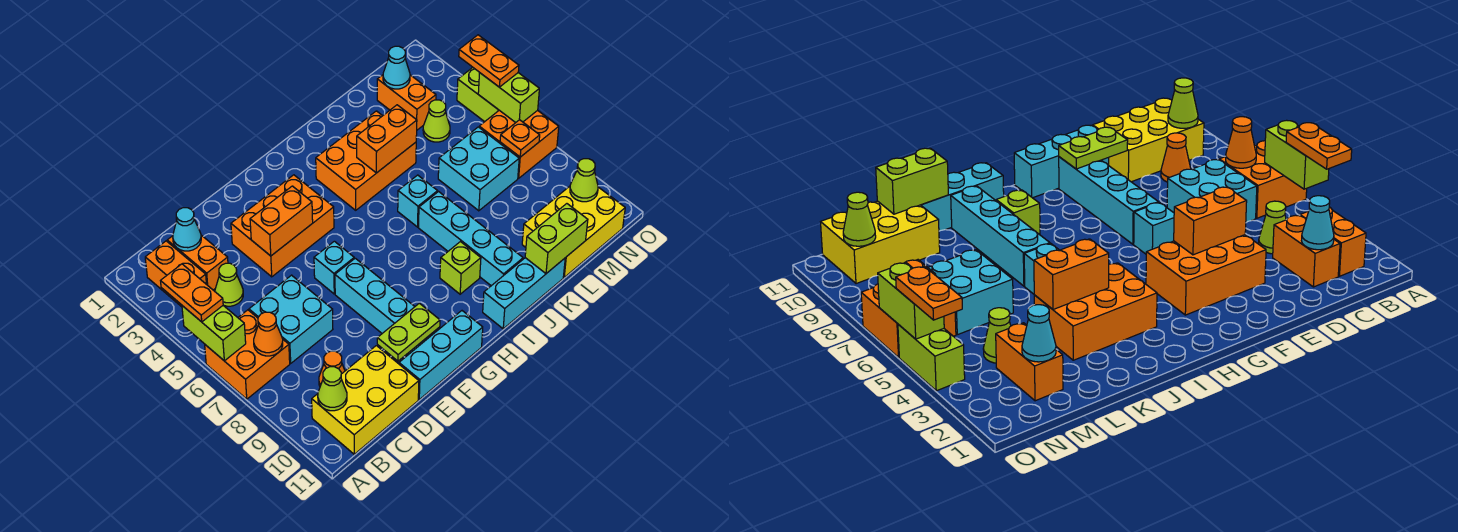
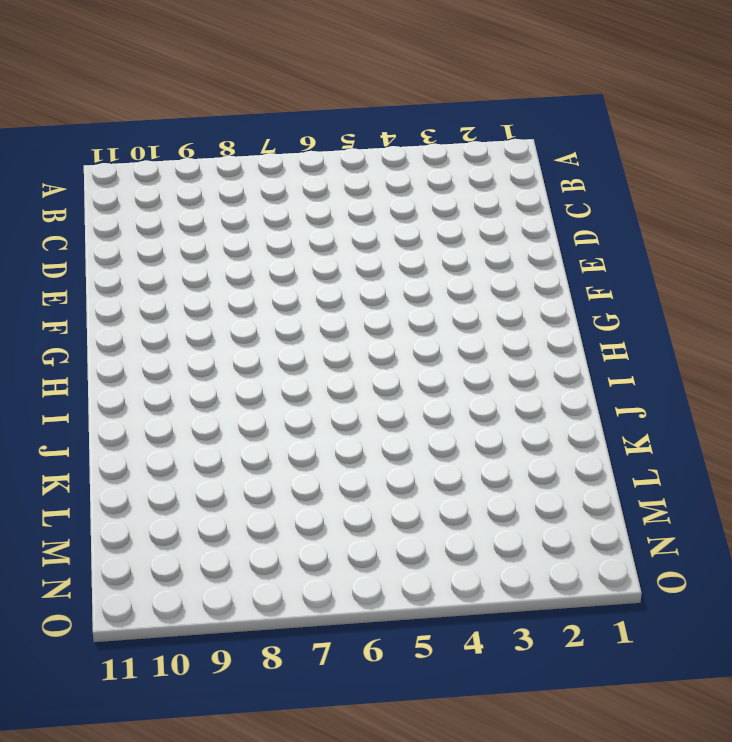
none -> orange brick A6:B7 level 1
none -> orange brick B2:B3 level 1
none -> yellow brick B10:D11 level 1
none -> orange brick C2:C3 level 1

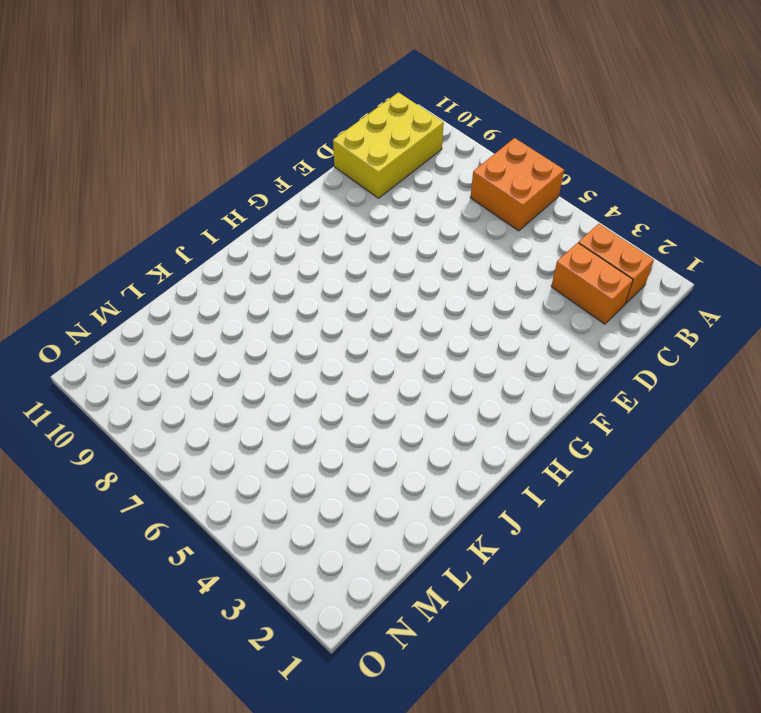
none -> lime cone C4 level 1
none -> cyan brick C6:D7 level 1
none -> orange cone C9 level 1
none -> orange brick E3:G4 level 1

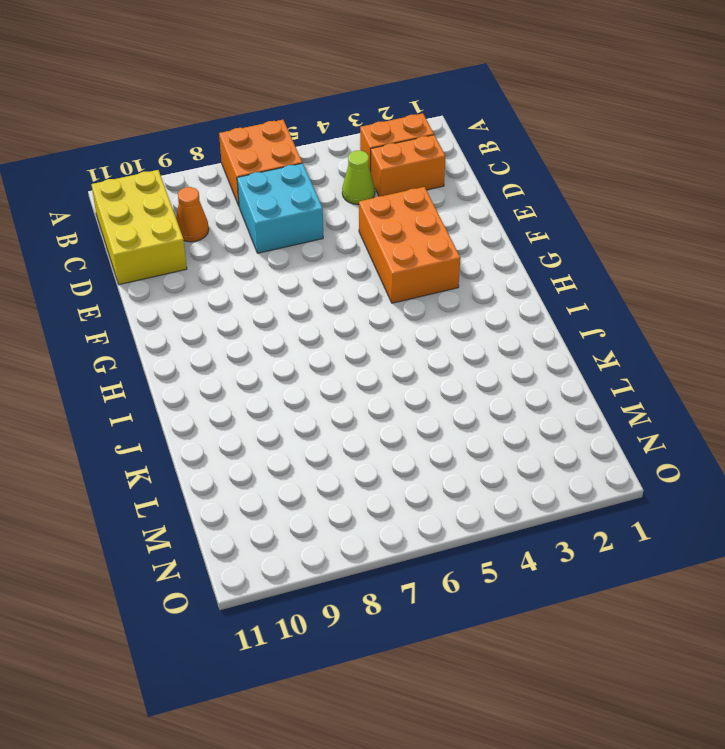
none -> cyan brick E11:G11 level 1
none -> cyan brick F6 level 1
none -> cyan brick F7:F10 level 1
none -> orange brick I3:K4 level 1

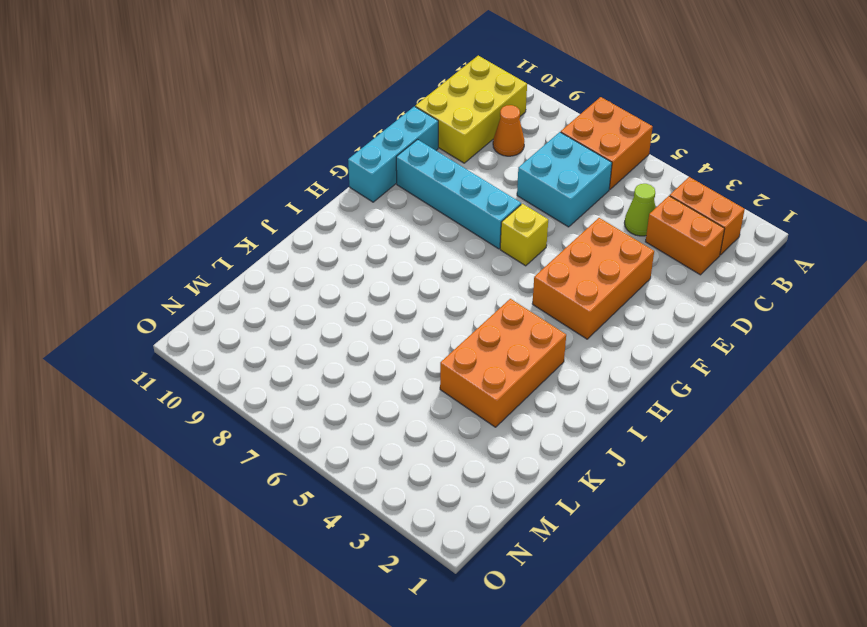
yellow brick F6 level 1 -> cyan brick F6 level 1
none -> lime brick I9 level 1
none -> cyan brick I11:K11 level 1
none -> cyan brick J6 level 1
none -> cyan brick J7:J10 level 1

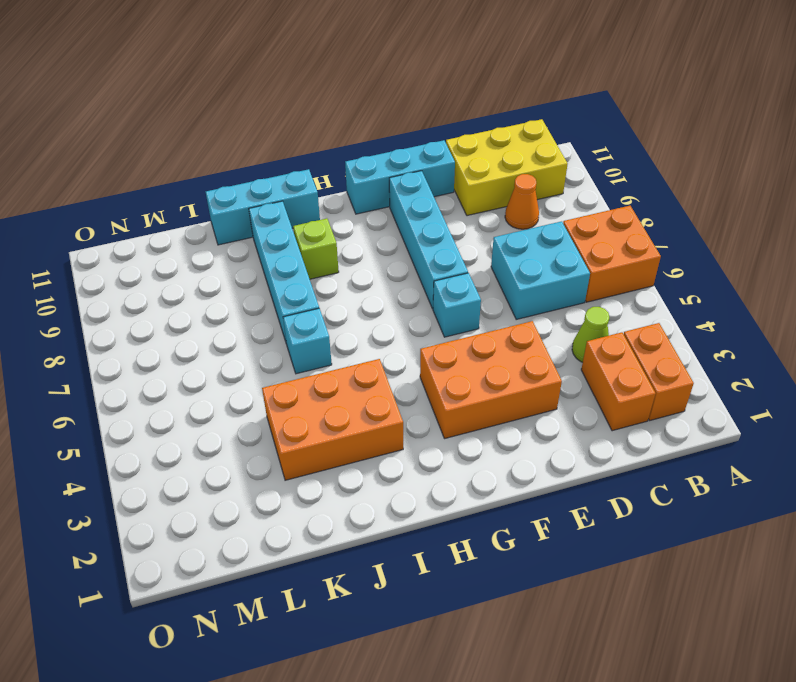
none -> cyan brick L6:M7 level 1
none -> yellow brick L10:N11 level 1
none -> orange brick M2:M3 level 1
none -> lime cone M4 level 1

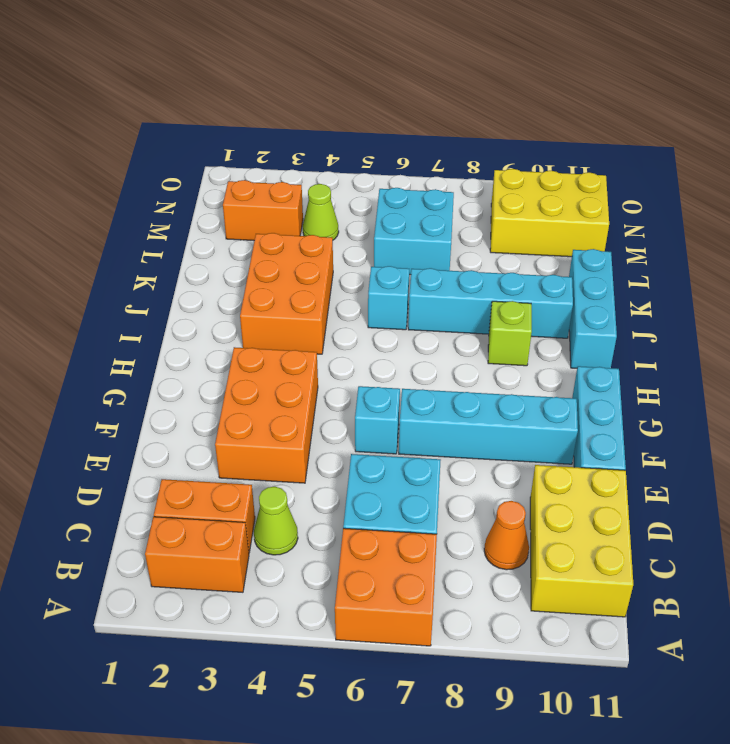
yellow brick M9:N11 level 1 -> yellow brick L10:N11 level 1
none -> orange brick N6:O7 level 1
none -> lime brick O4:O5 level 1
none -> lime brick A5:A6 level 2
none -> orange cone B7 level 2

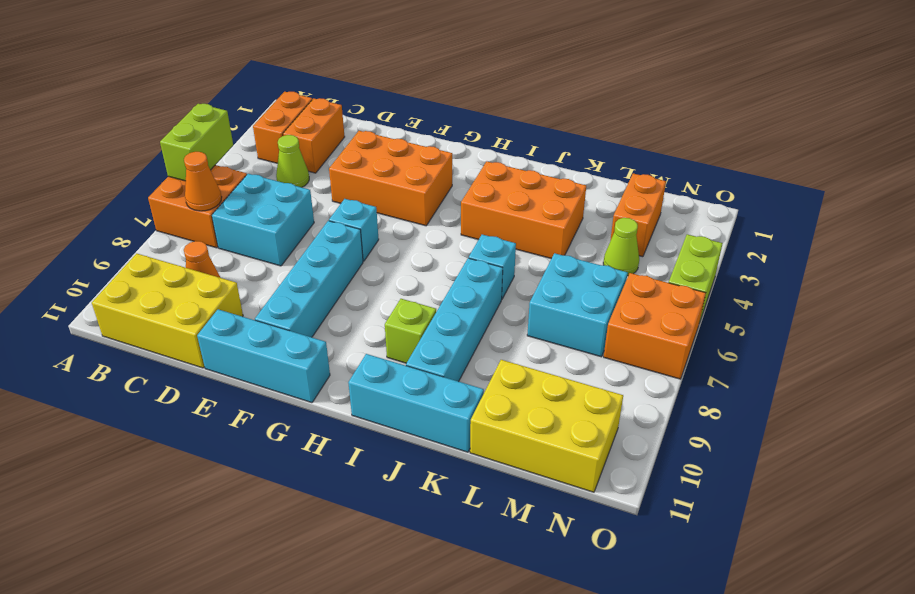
none -> lime cone B10 level 2
none -> cyan cone C2 level 2
none -> orange brick E4:F4 level 2
none -> lime plate E10:F10 level 2

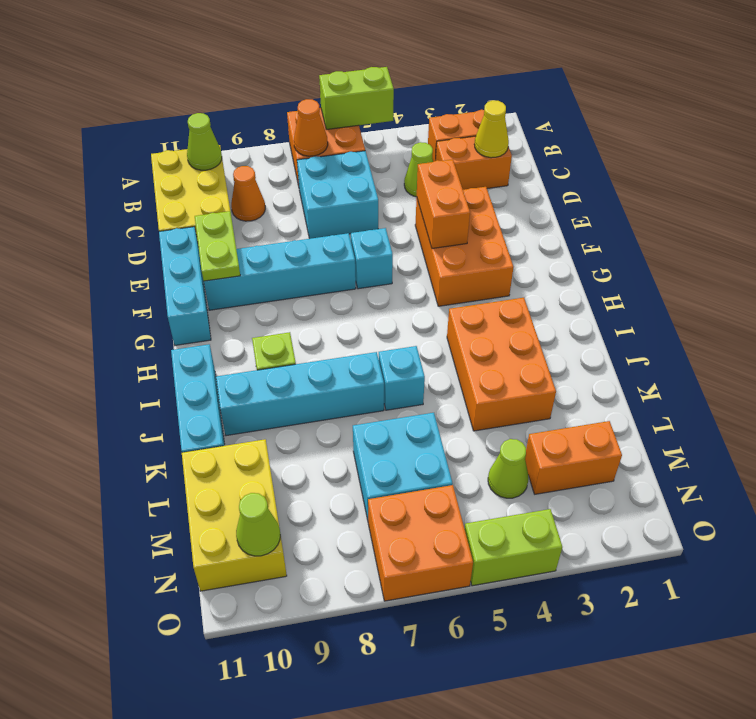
yellow cone C2 level 2 -> cyan cone C2 level 2
none -> orange brick J4:K4 level 2
none -> lime brick K11:L11 level 2
none -> cyan cone M2 level 2
none -> orange plate N7 level 2

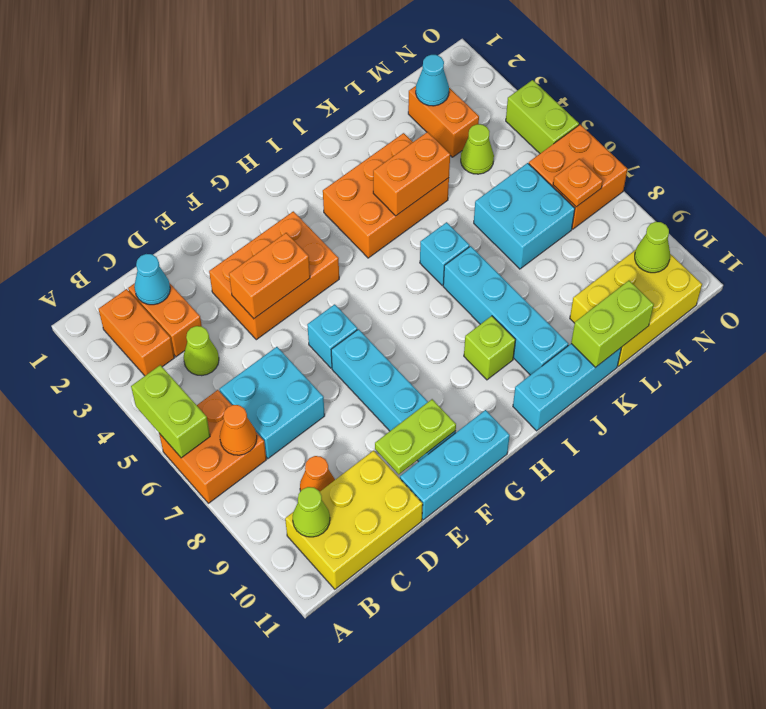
none -> lime brick O5:O6 level 2
none -> orange plate A4:A5 level 3
none -> orange plate O4:O5 level 3

